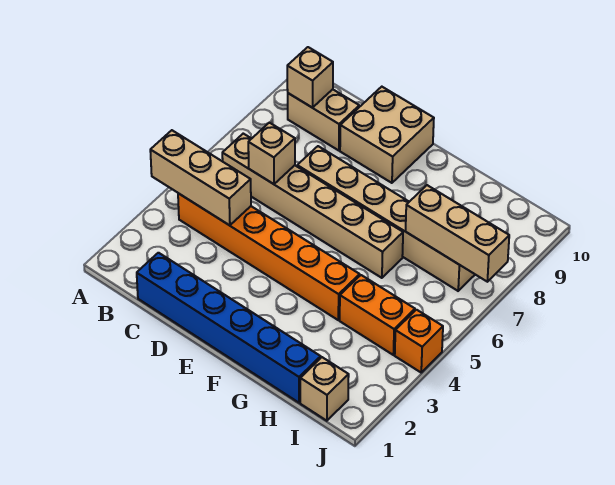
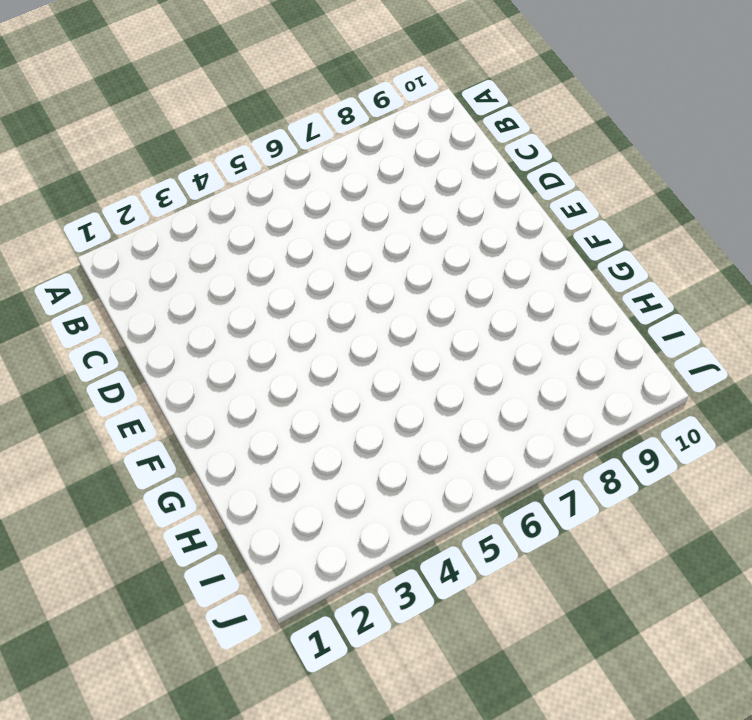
none -> orange brick B4:G4 level 1
none -> tan brick B6:G6 level 1
none -> tan brick B9:C9 level 1

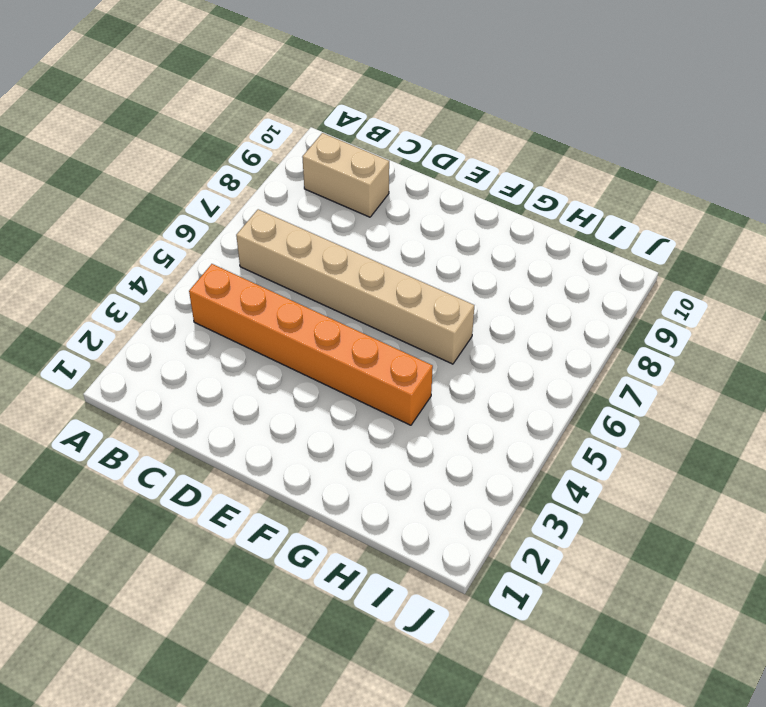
none -> blue brick C1:H1 level 1
none -> tan brick D7:I7 level 1
none -> tan brick D9:E10 level 1

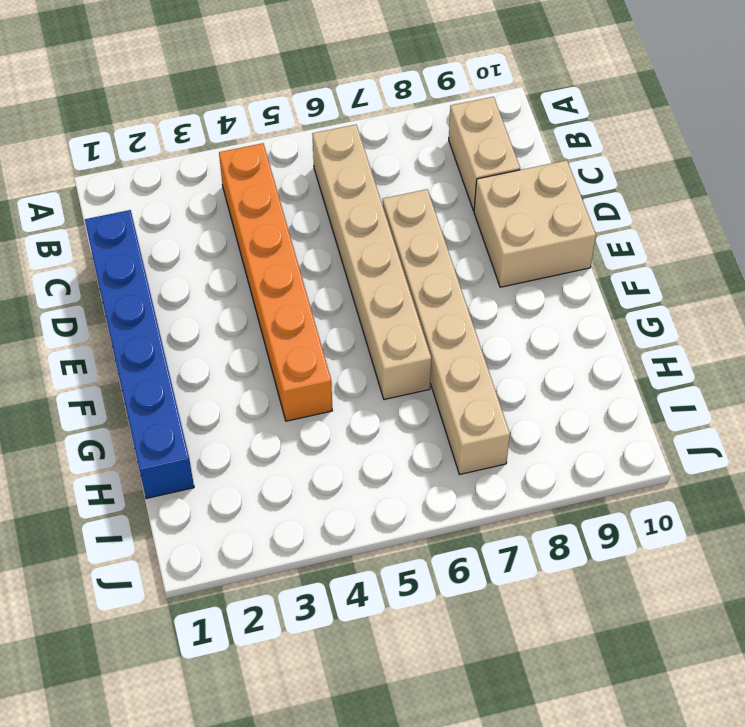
none -> orange brick H4:I4 level 1
none -> tan brick I1 level 1
none -> orange brick J4 level 1

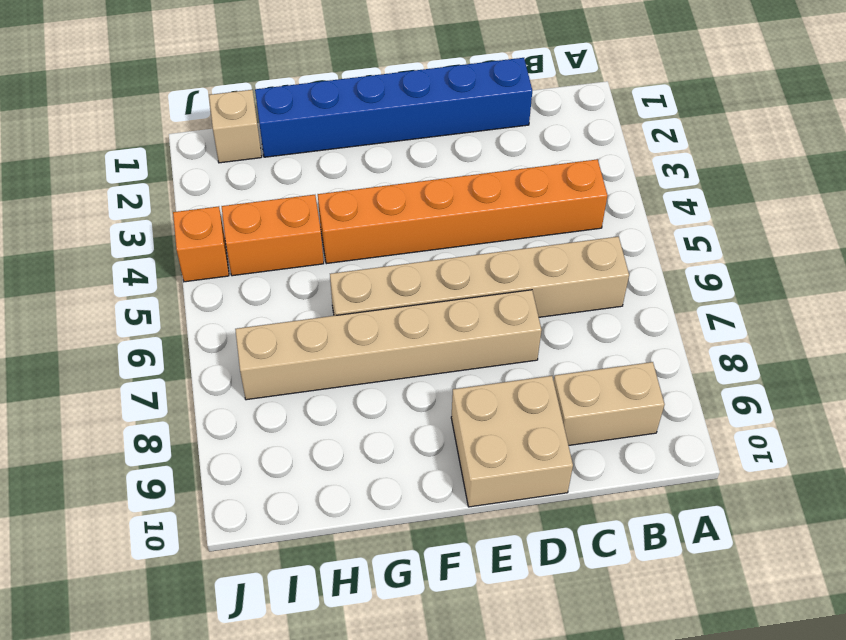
none -> tan brick A4:C4 level 2
none -> tan brick B9 level 2
none -> tan brick C6 level 2

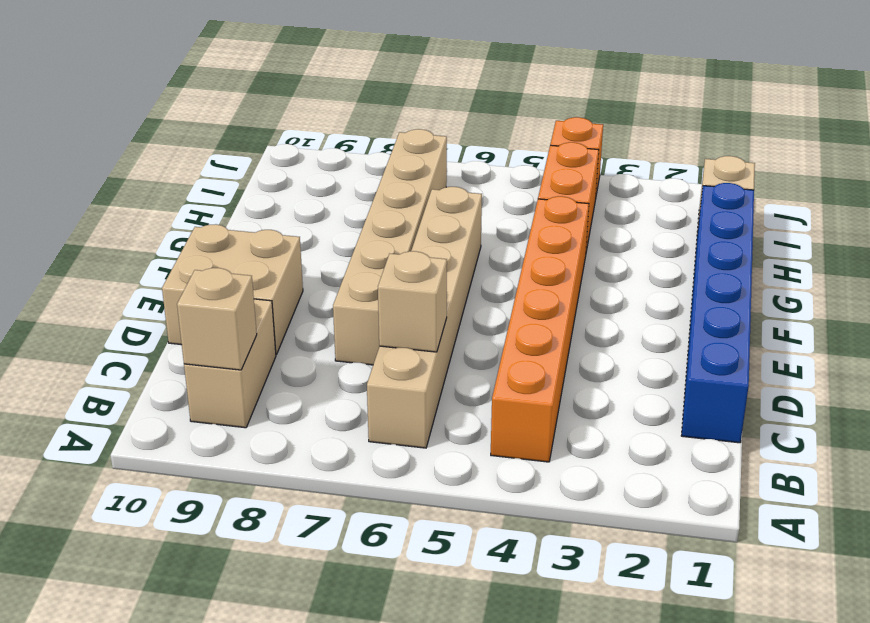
none -> tan brick A4:C4 level 2
none -> tan brick H7:J7 level 2

